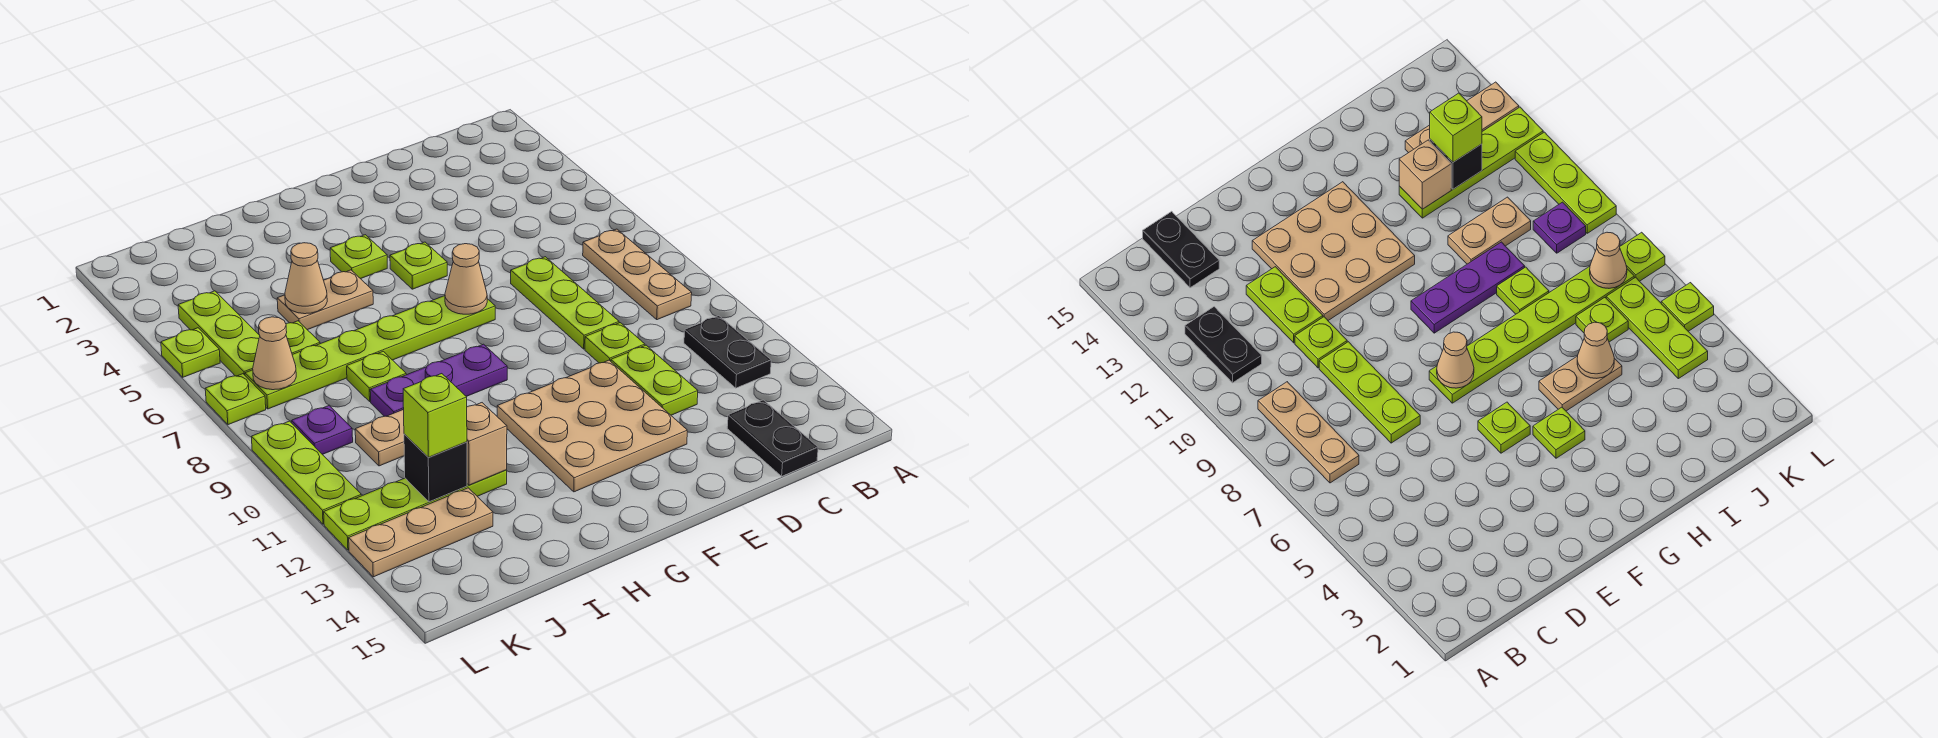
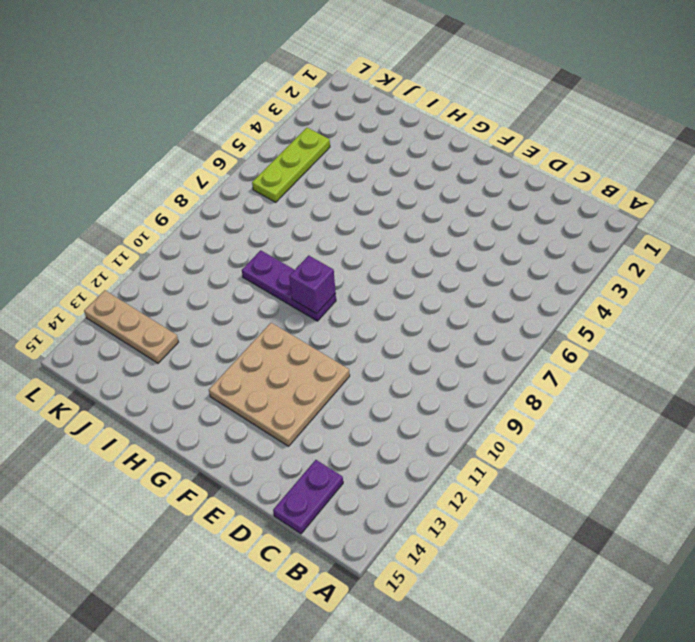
purple plate C14:C15 level 1 -> black plate C14:C15 level 1
purple brick G9 level 2 -> none
none -> tan plate B7:B9 level 1
none -> black plate B11:B12 level 1
none -> lime plate D7:D9 level 1

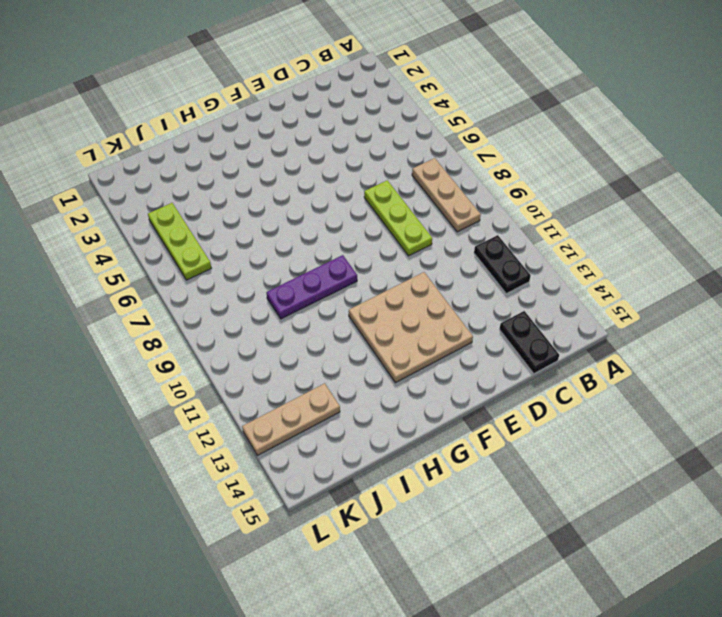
none -> lime plate D10 level 1
none -> lime plate D11:D12 level 1
none -> lime plate F5 level 1

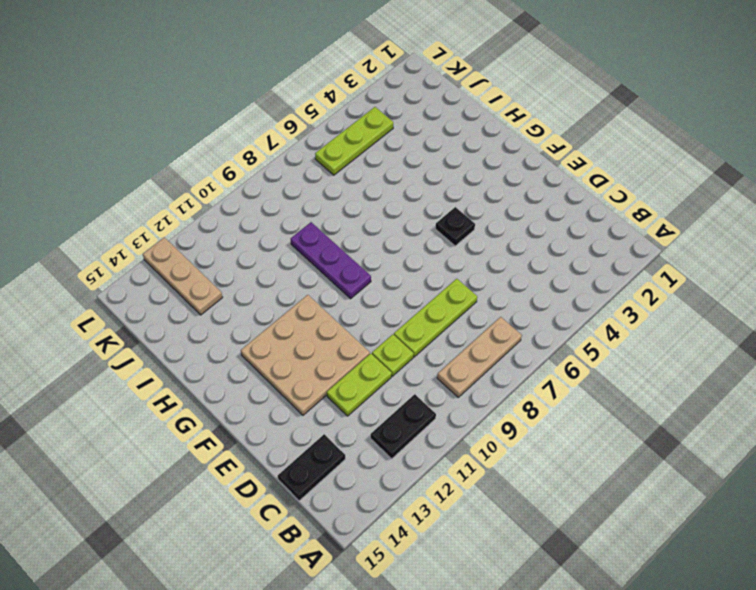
black plate F5 level 1 -> lime plate F5 level 1
none -> lime plate F7:K7 level 1
none -> lime plate G4 level 1
none -> tan plate H5:I5 level 1

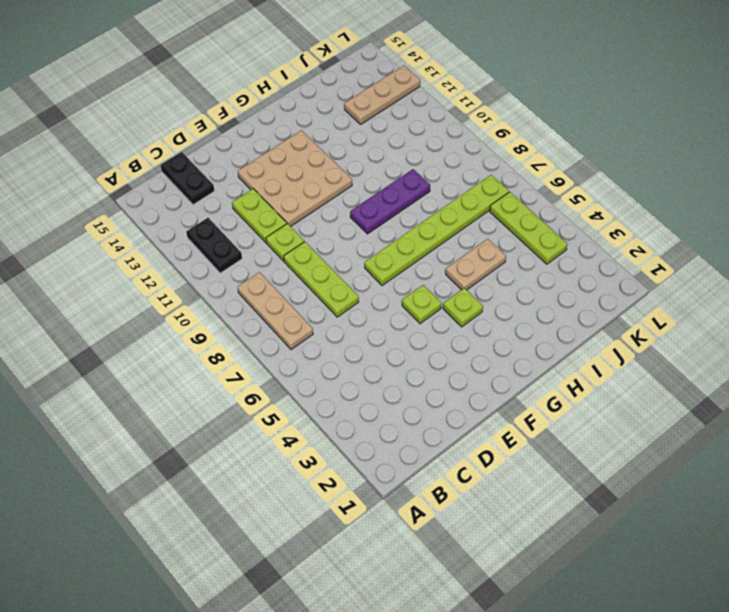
none -> lime plate I8 level 1
none -> tan plate I10:J10 level 1
none -> lime plate I12:L12 level 1

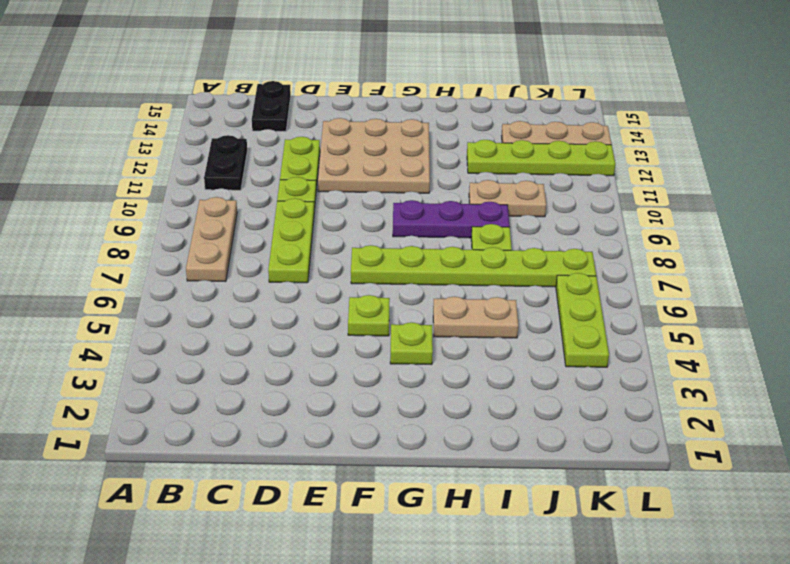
none -> lime plate J6 level 1
none -> purple plate K9 level 1
none -> lime plate L5 level 1

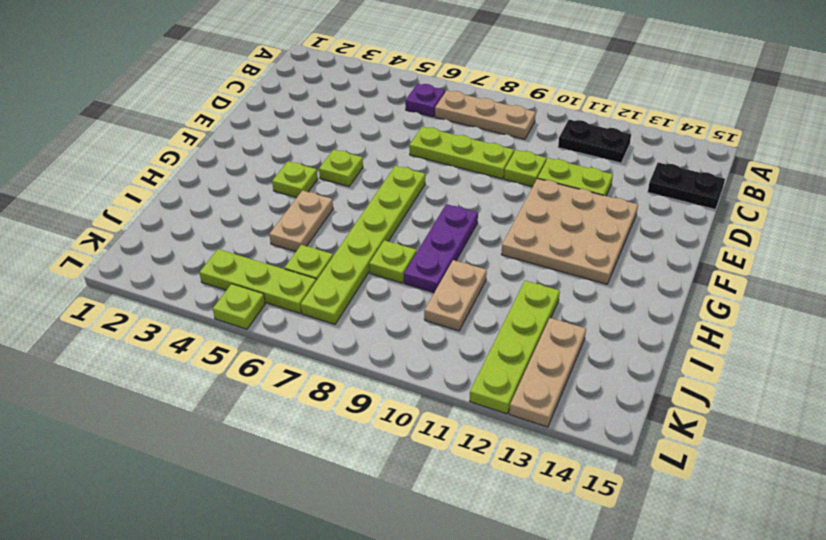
purple plate B6 level 1 -> purple plate K9 level 1
none -> lime plate L7 level 1
none -> lime plate L9:L11 level 1
none -> tan cone F7 level 2

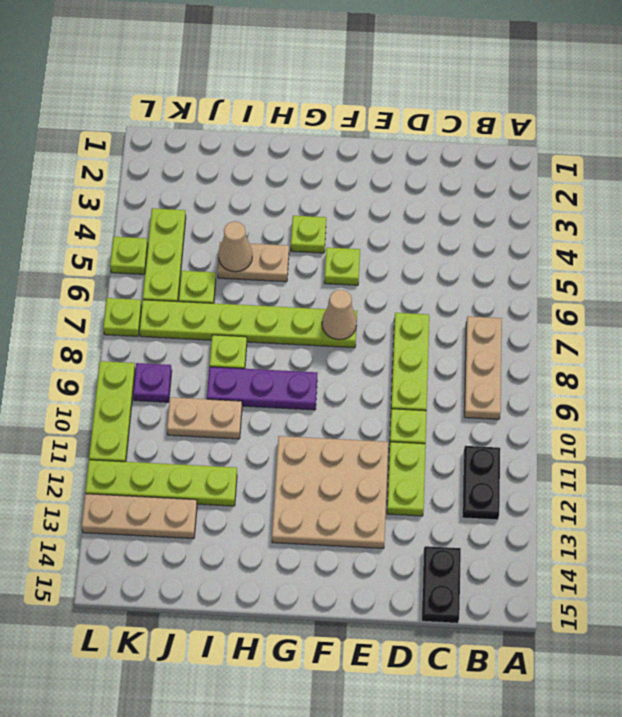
none -> tan brick I12 level 2
none -> black brick J12 level 2
none -> tan cone K7 level 2

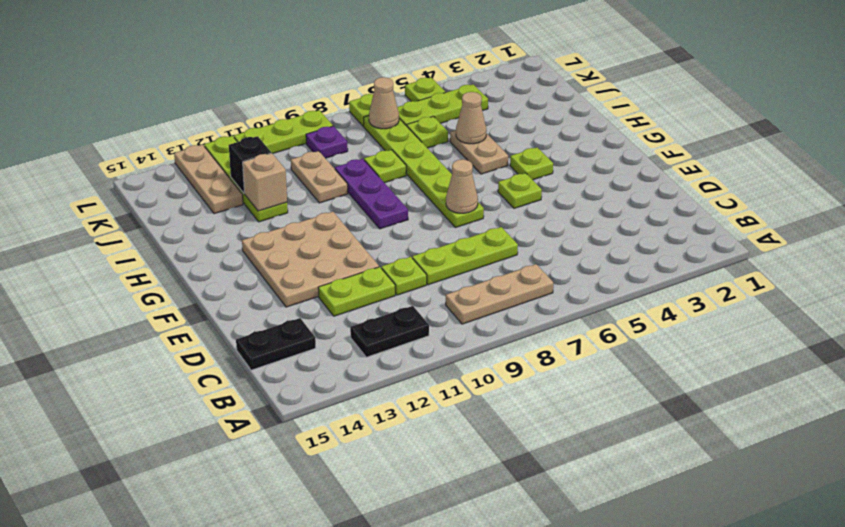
none -> lime brick J12 level 3

